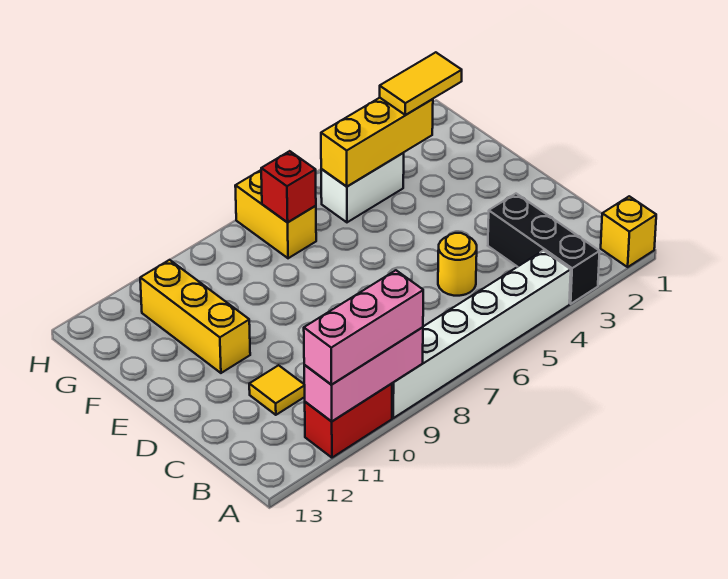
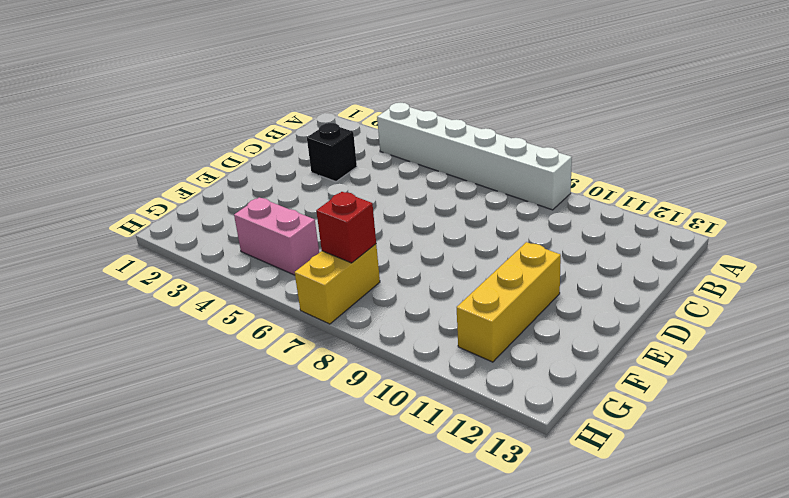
black brick C3 level 1 -> black brick A3:C3 level 1
pink brick G4:G5 level 1 -> white brick G4:G5 level 1
none -> yellow brick A1 level 1
none -> red brick A10:A11 level 1
none -> yellow round brick C5 level 1

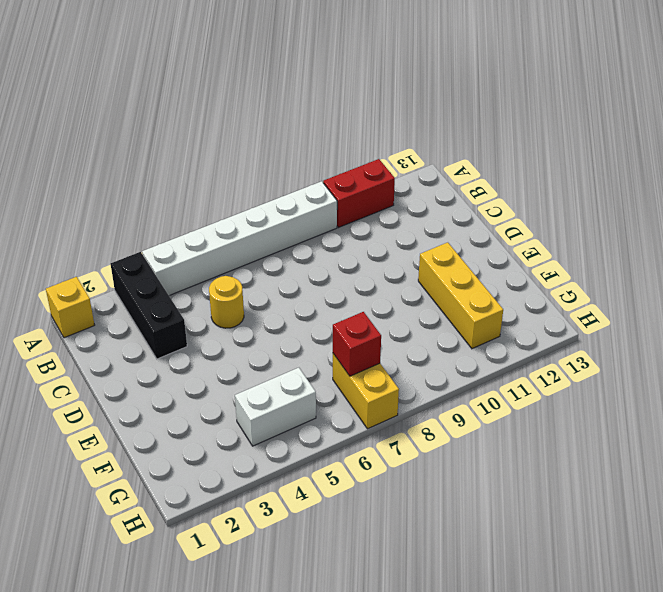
none -> yellow tile C11 level 1
none -> pink brick A9:A11 level 2
none -> yellow brick G3:G5 level 2

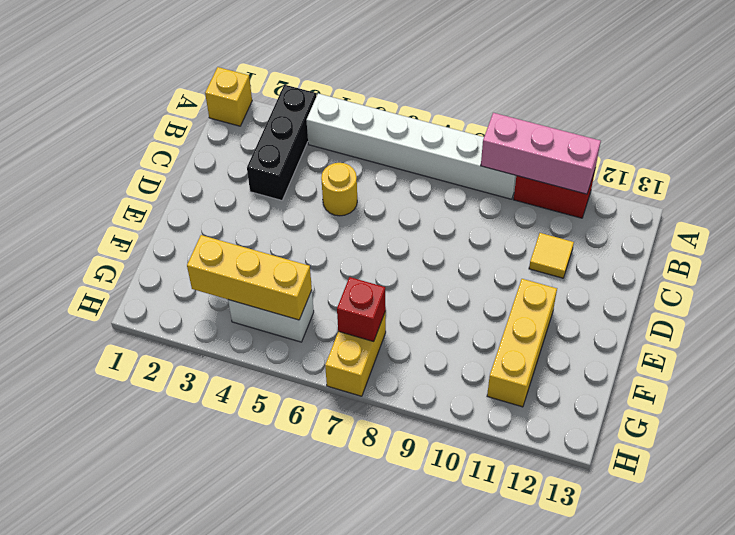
none -> pink brick A9:A11 level 3
none -> yellow tile G2:G3 level 3

